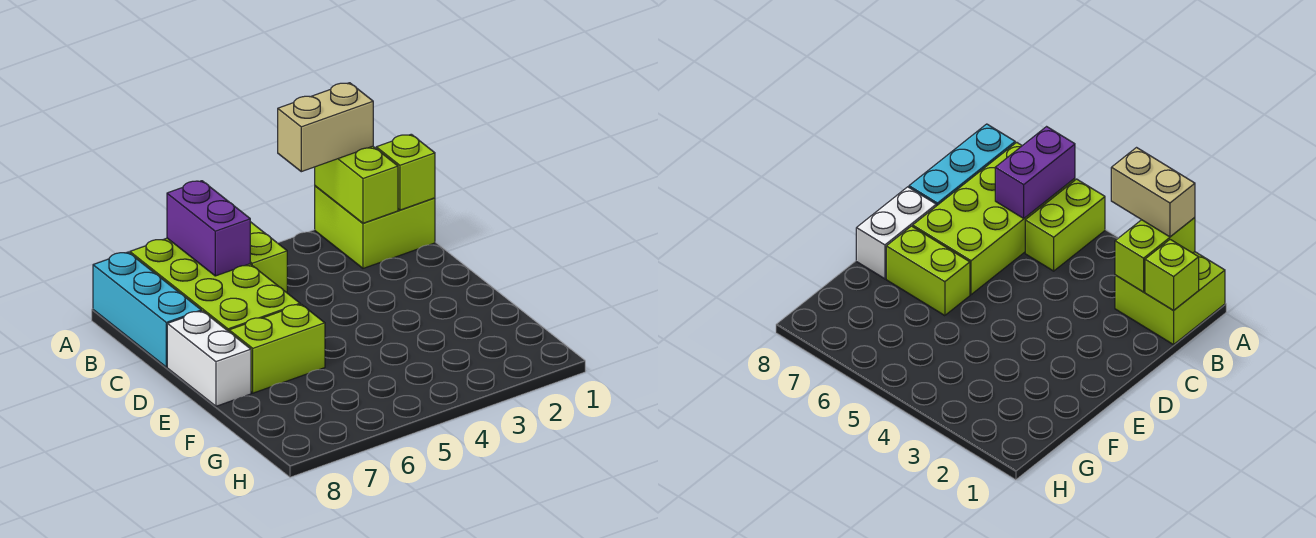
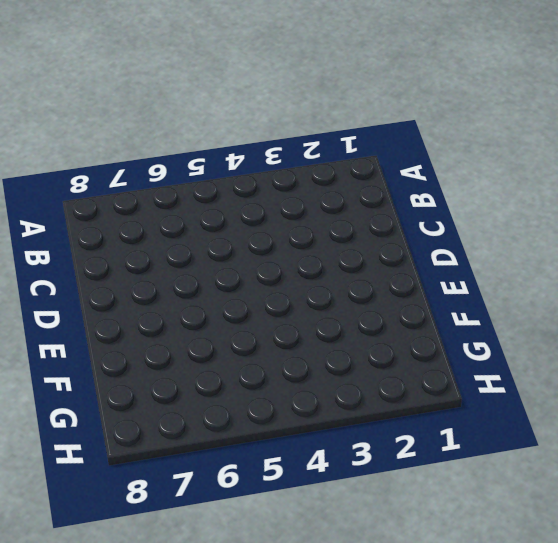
none -> lime brick A1:B2 level 1
none -> lime brick A5:B5 level 1

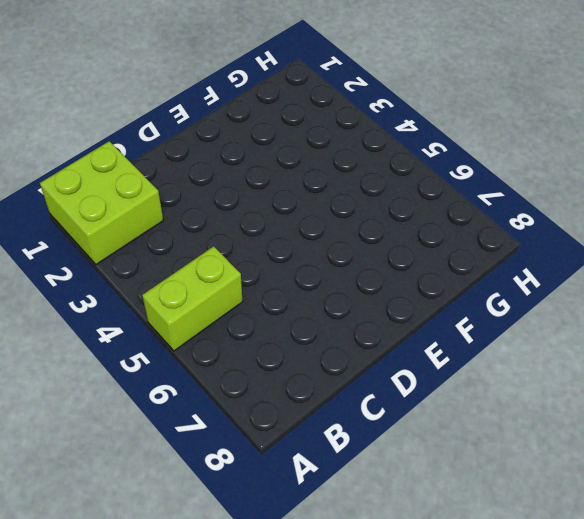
none -> lime brick A6:D7 level 1
none -> cyan brick A8:C8 level 1

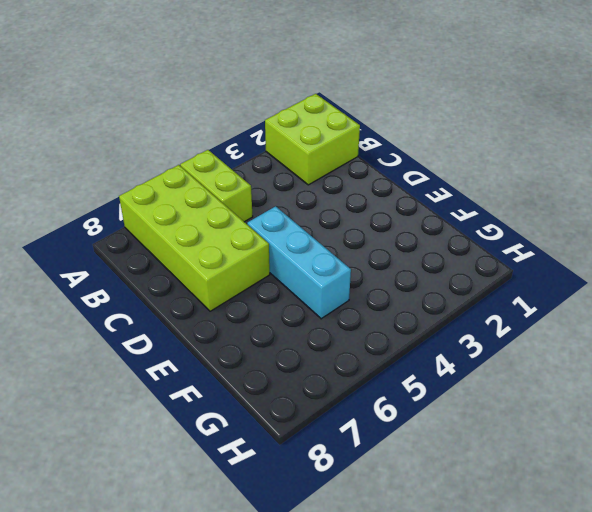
cyan brick D5:F5 level 1 -> cyan brick A8:C8 level 1
none -> white brick D8:E8 level 1
none -> lime brick E6:E7 level 1

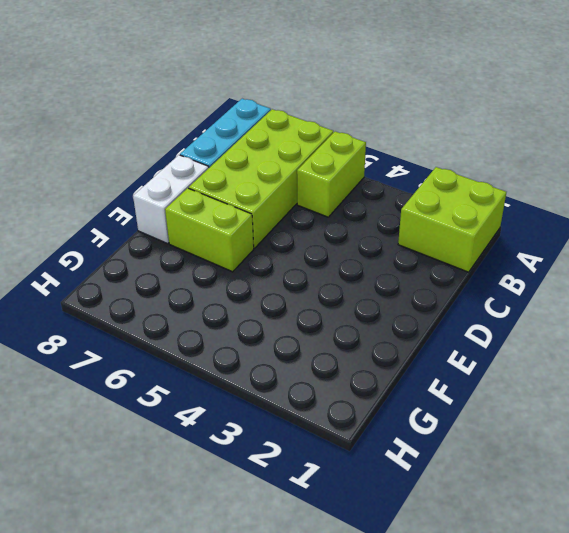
none -> lime brick A2:B2 level 2
none -> purple brick A6:B6 level 2

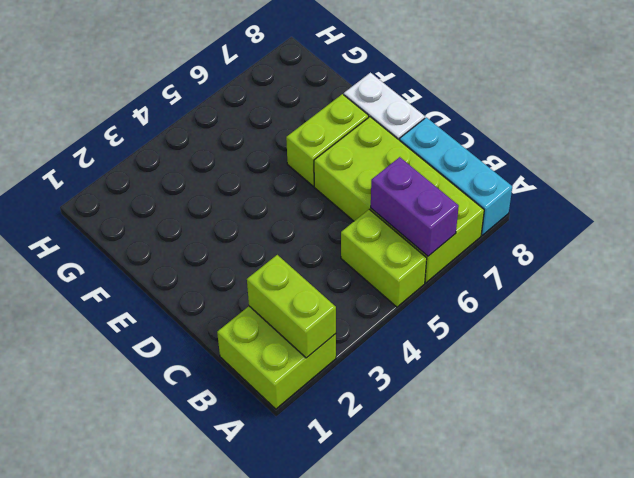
none -> lime brick B1 level 2
none -> tan brick A2:A3 level 3

